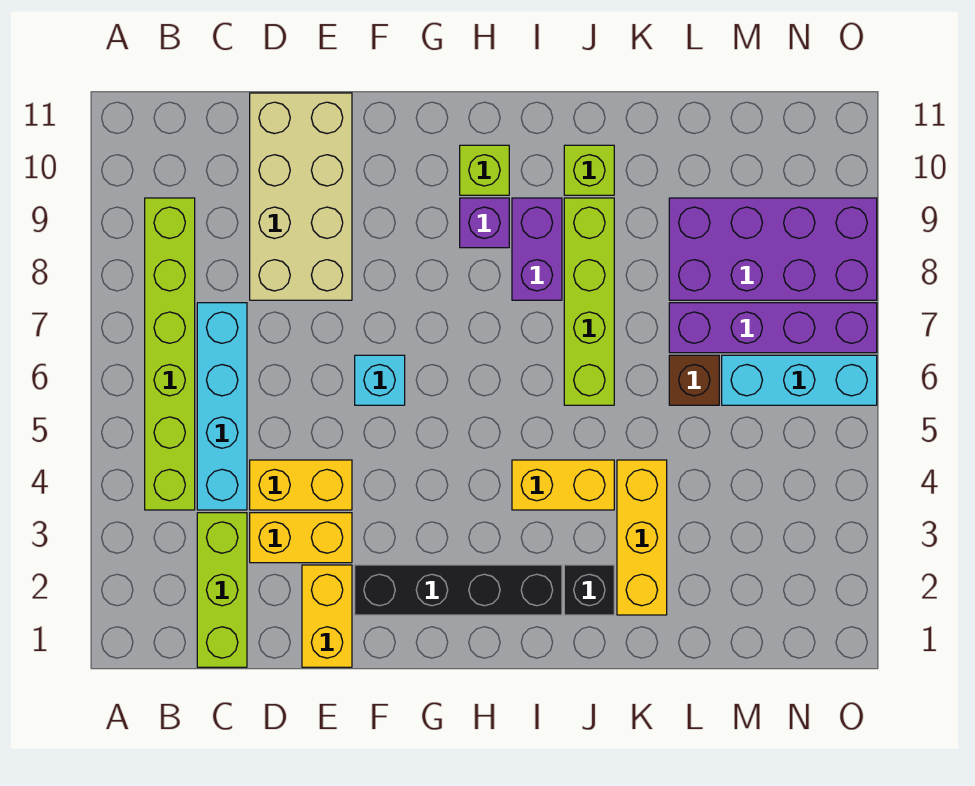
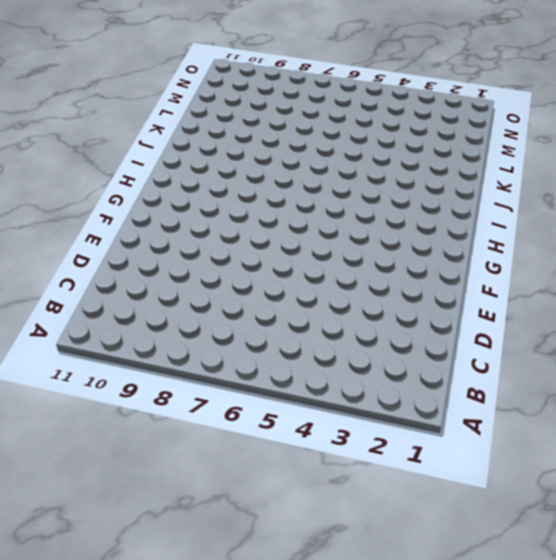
none -> lime brick B4:B9 level 1
none -> lime brick C1:C3 level 1
none -> cyan brick C4:C7 level 1

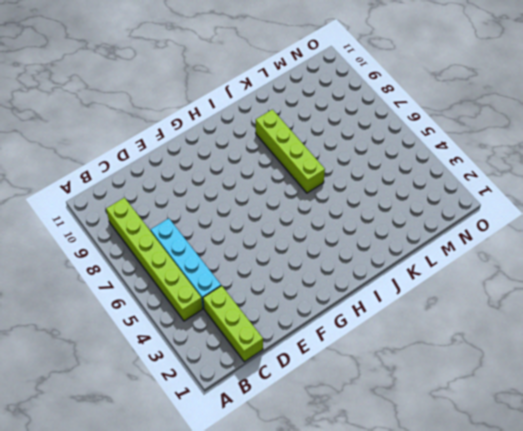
none -> yellow brick D3:E3 level 1
none -> yellow brick D4:E4 level 1
none -> tan brick D8:E11 level 1

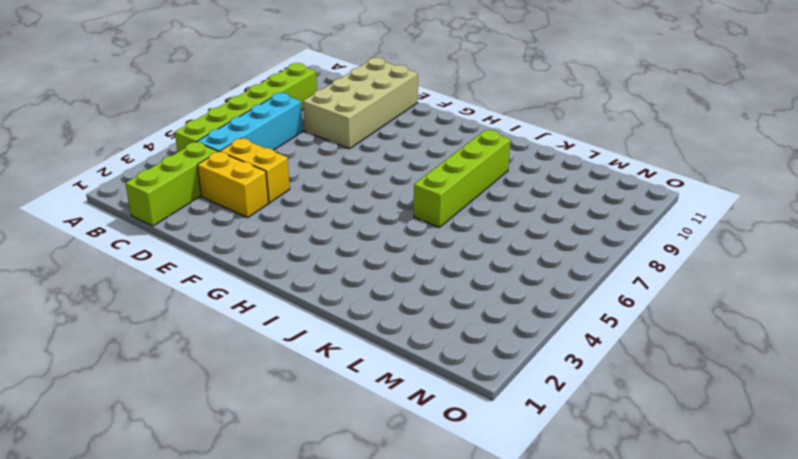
none -> yellow brick E1:E2 level 1
none -> black brick F2:I2 level 1
none -> cyan brick F6 level 1

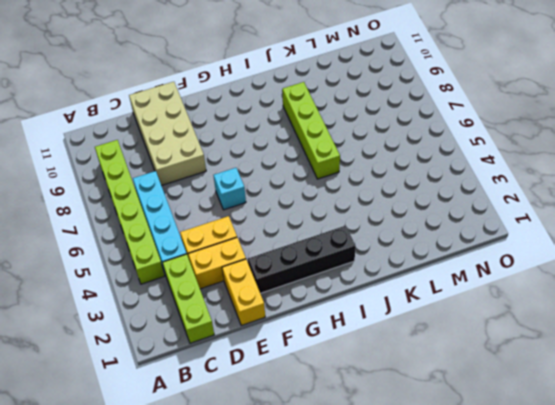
none -> purple brick H9 level 1
none -> lime brick H10 level 1
none -> yellow brick I4:J4 level 1

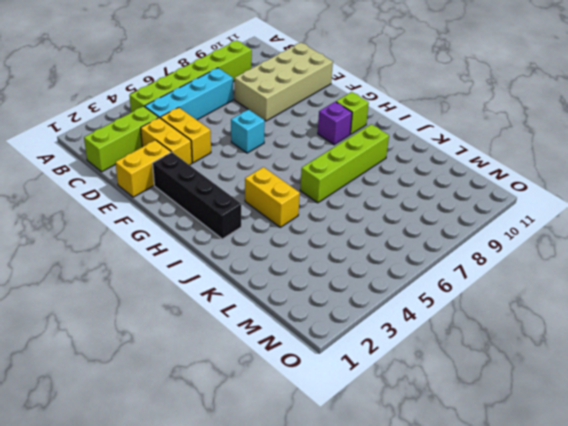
none -> purple brick I8:I9 level 1
none -> black brick J2 level 1
none -> lime brick J10 level 1

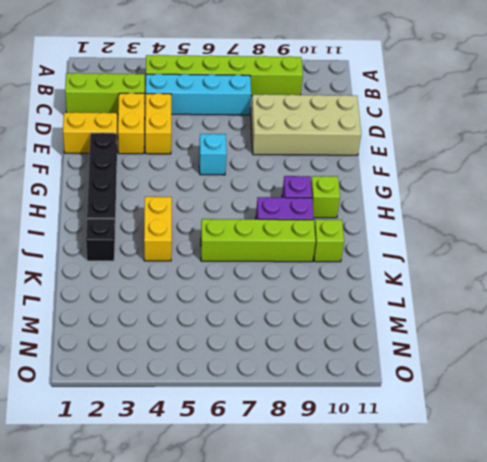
none -> yellow brick K2:K4 level 1
none -> brown brick L6 level 1
none -> purple brick L7:O7 level 1

